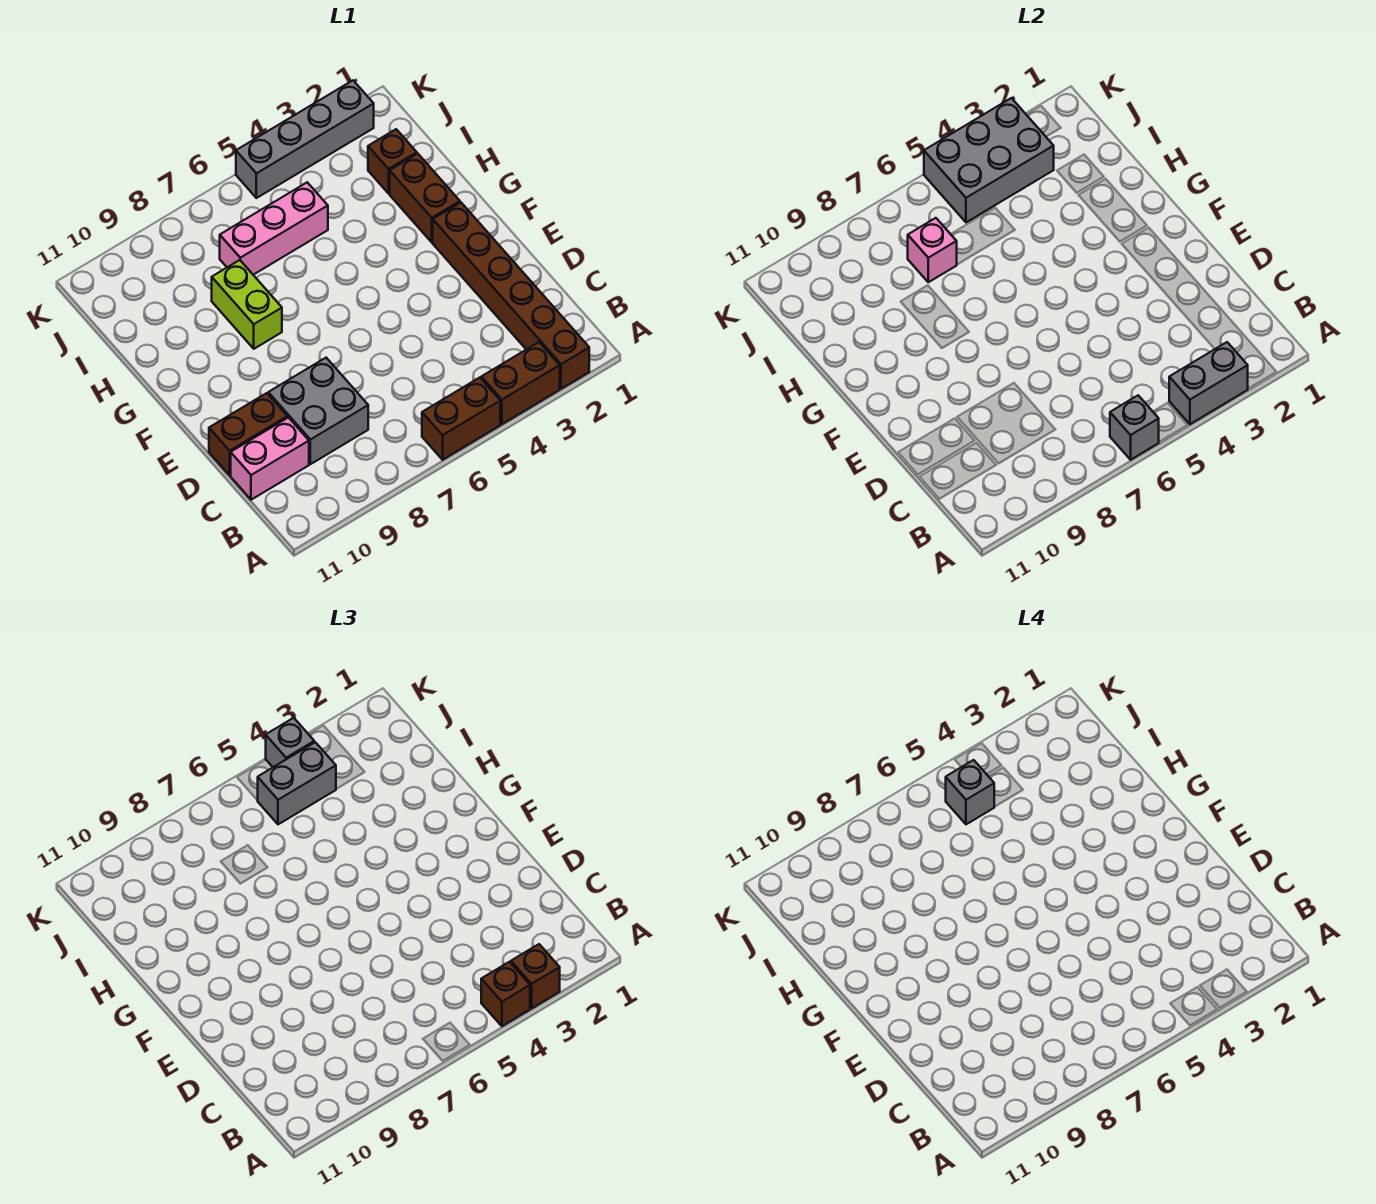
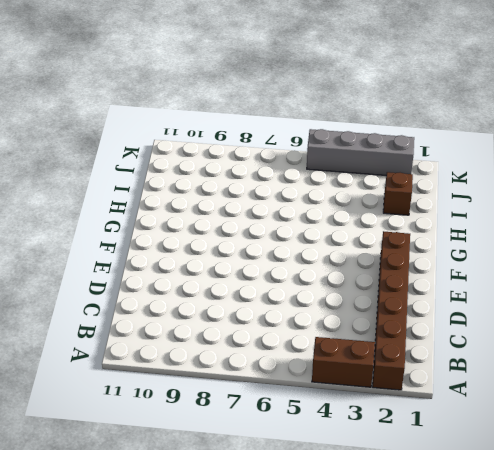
none -> brown brick A5:A6 level 1
none -> grey brick C8:D9 level 1
none -> pink brick C10:C11 level 1

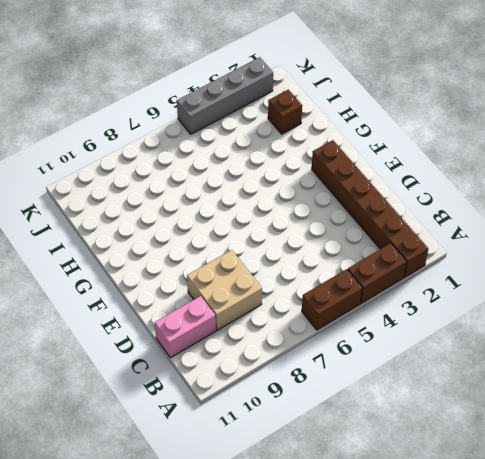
tan brick C8:D9 level 1 -> grey brick C8:D9 level 1
none -> brown brick D10:D11 level 1
none -> brown brick G2:H2 level 1
none -> lime brick G8:H8 level 1

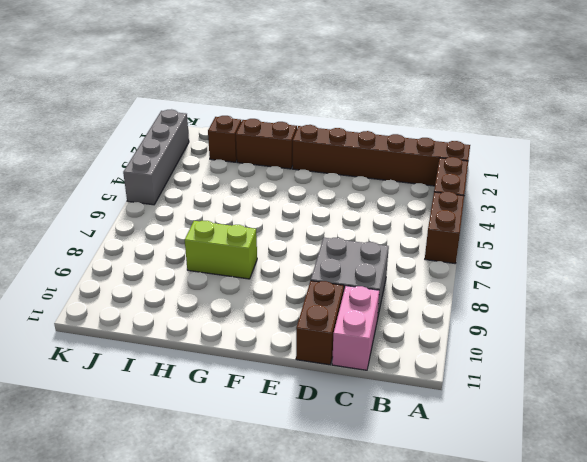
none -> pink brick I5:I7 level 1
none -> grey brick A3:A4 level 2
none -> grey brick A6 level 2

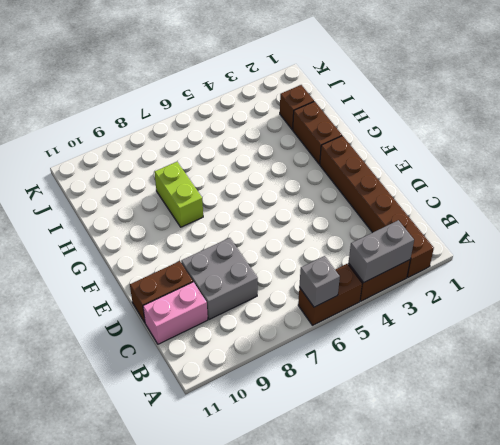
none -> pink brick I5:I7 level 1
none -> grey brick K2:K5 level 1
none -> pink brick I7 level 2

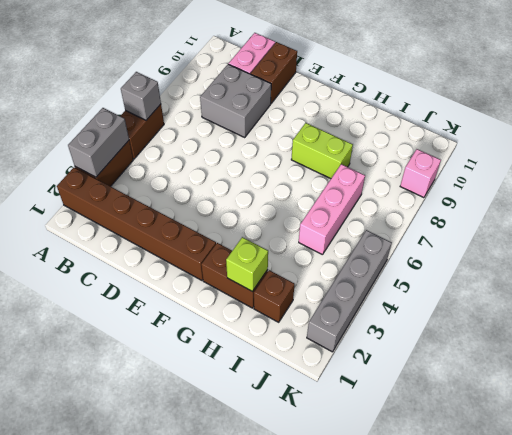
lime brick H2 level 2 -> none
pink brick K9 level 1 -> pink brick I7 level 2
none -> grey brick J3:K5 level 2
none -> brown brick A3 level 3
none -> brown brick A4 level 3

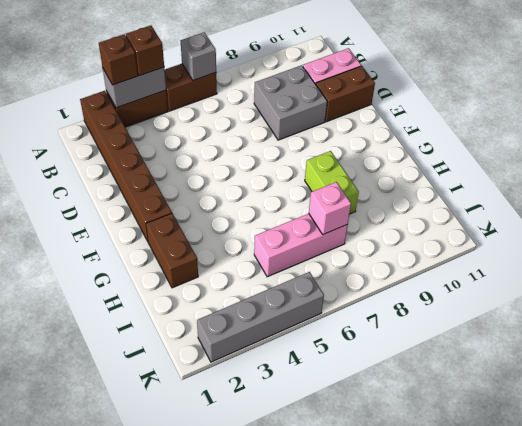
none -> brown brick I2 level 1
none -> grey brick J3:K5 level 2
none -> grey brick J4:J5 level 3

